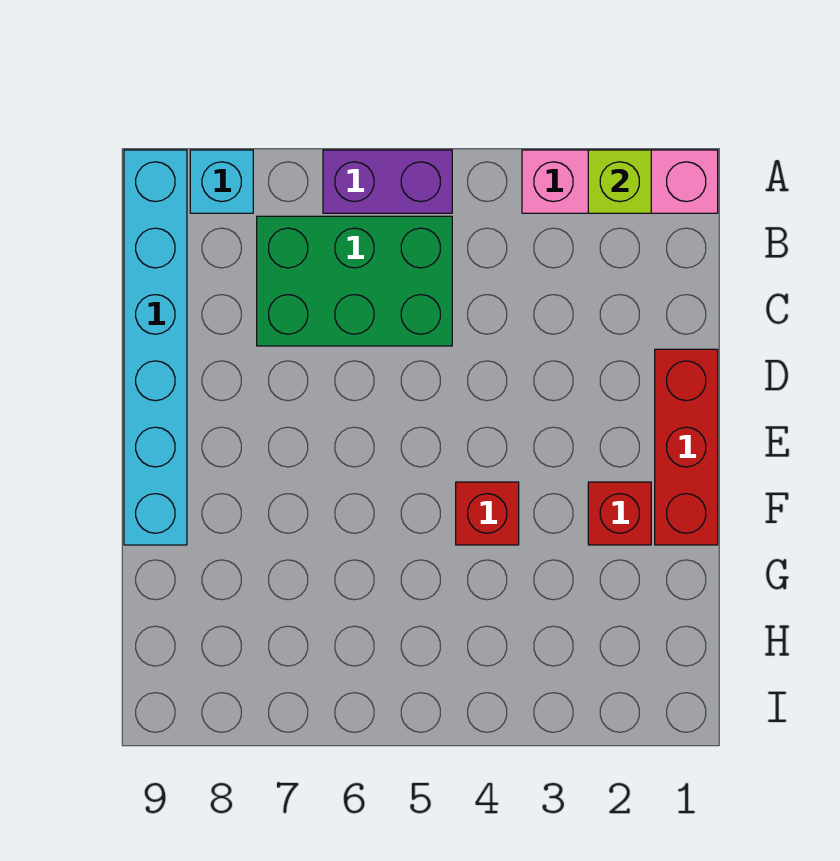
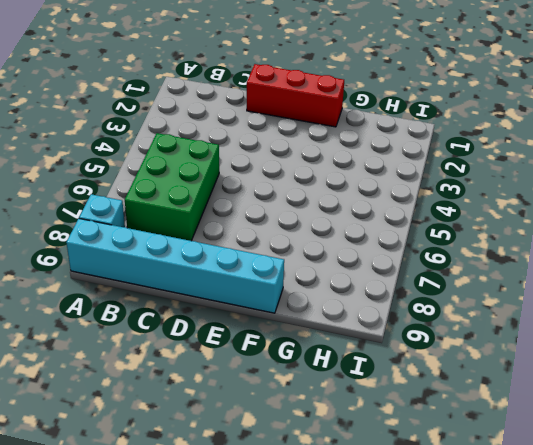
none -> pink brick A1:A3 level 1
none -> purple brick A5:A6 level 1

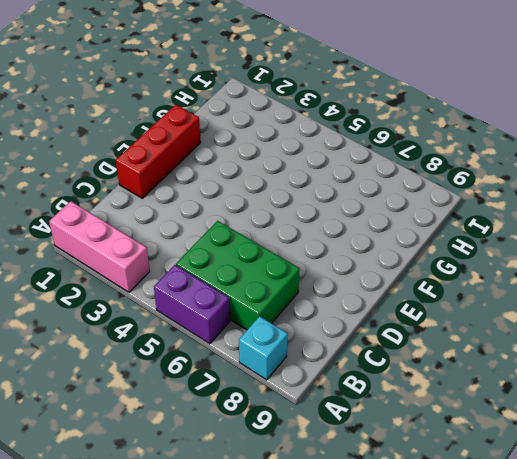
none -> cyan brick A9:F9 level 1
none -> red brick F2 level 1

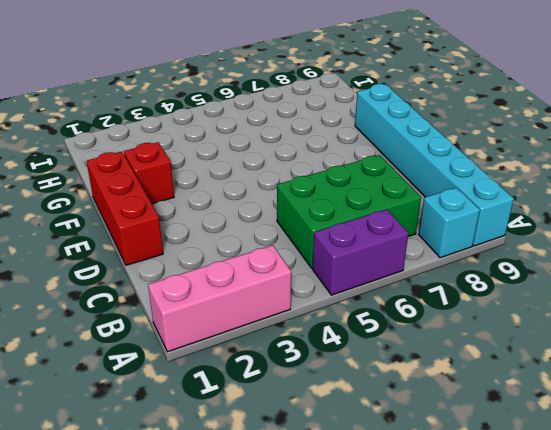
none -> red brick F4 level 1
none -> lime brick A2 level 2

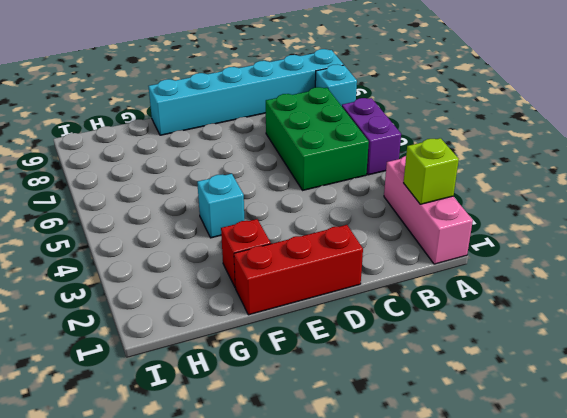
cyan brick F4 level 1 -> red brick F4 level 1

